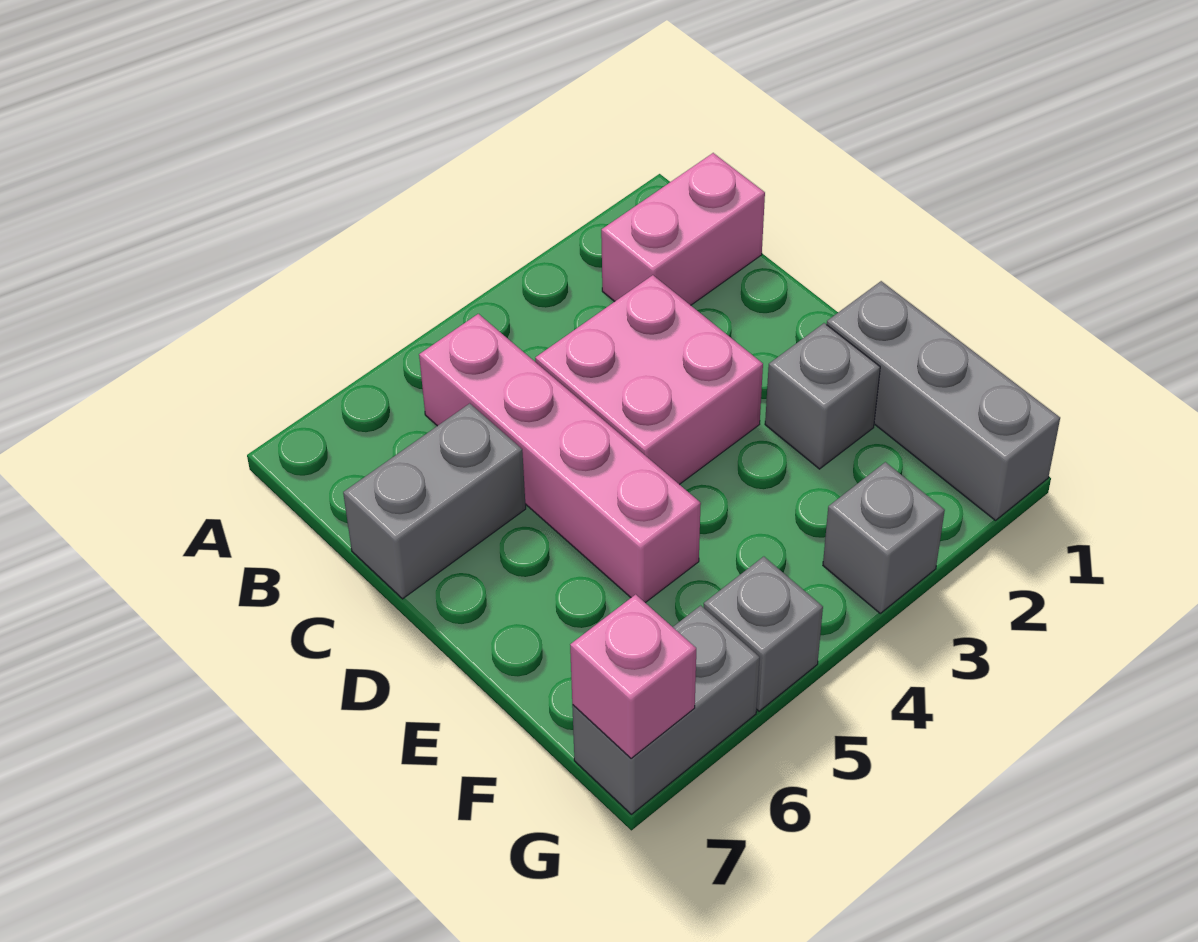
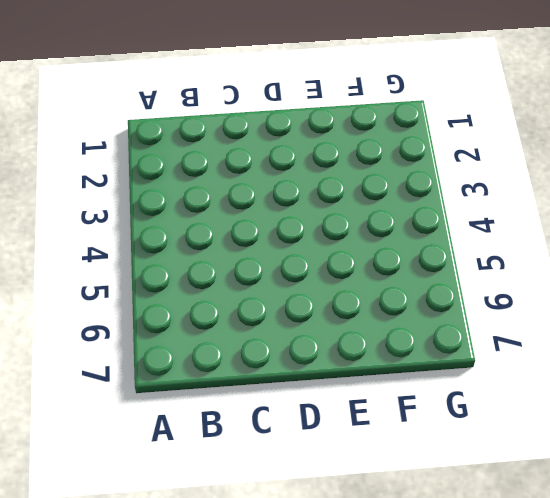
none -> pink brick B1:B2 level 1
none -> pink brick B5:E5 level 1

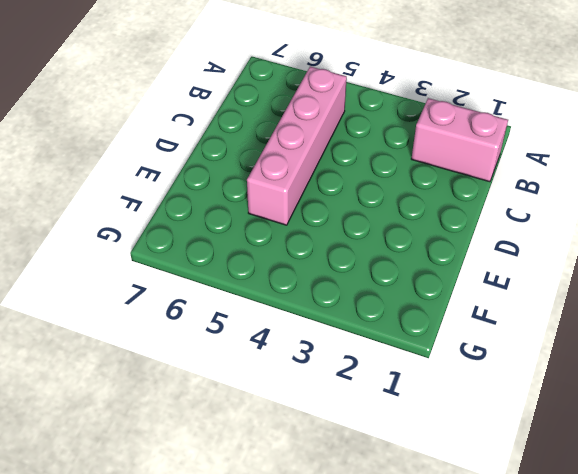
none -> pink brick C3:D4 level 1
none -> grey brick C6:C7 level 1

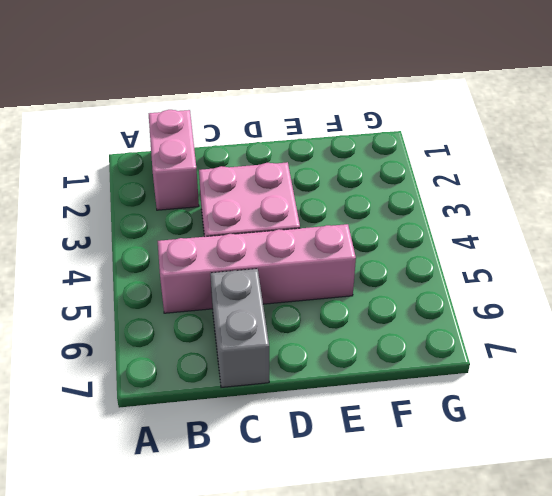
none -> grey brick E1:G1 level 1
none -> grey brick E2 level 1

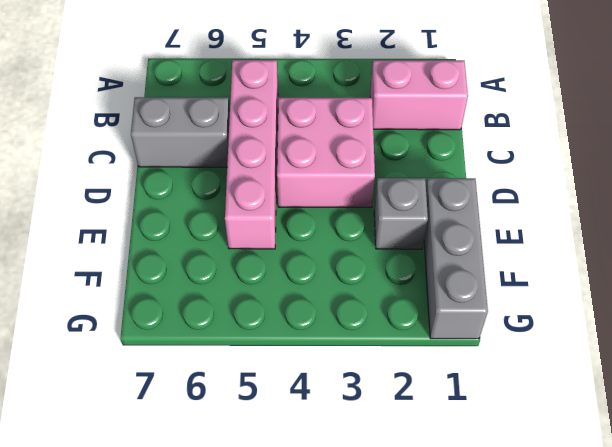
none -> grey brick G3 level 1
none -> grey brick G5 level 1

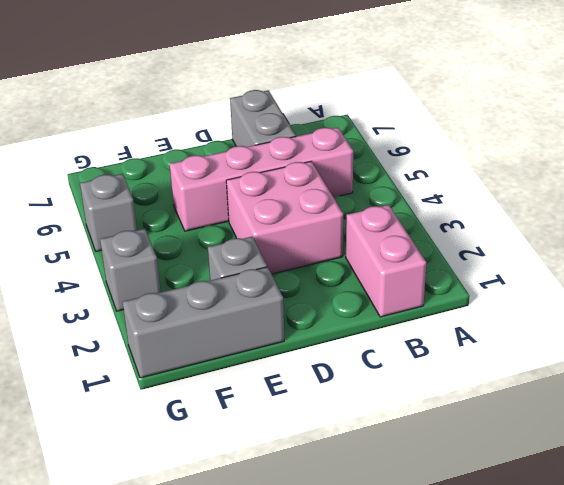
none -> grey brick G6:G7 level 1
none -> pink brick G7 level 2

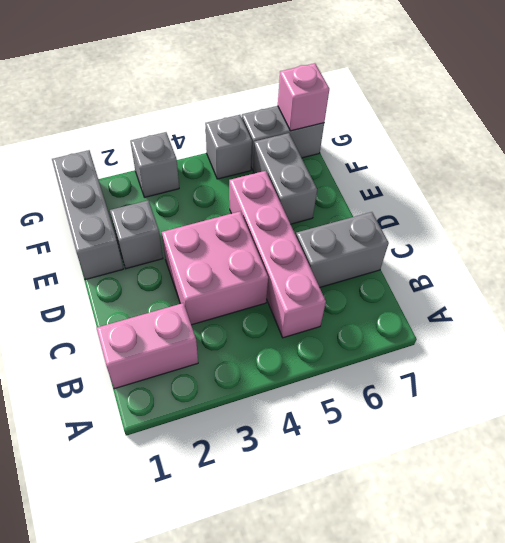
grey brick E6:F6 level 1 -> none

